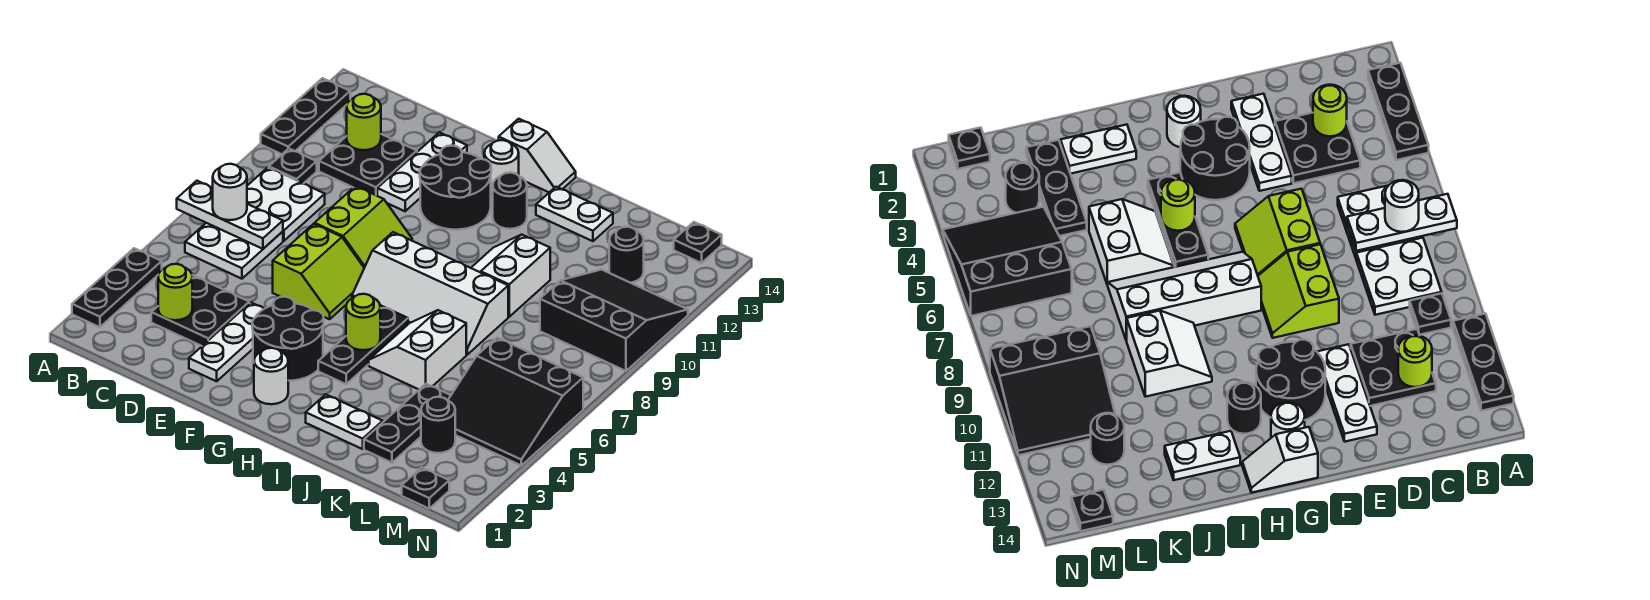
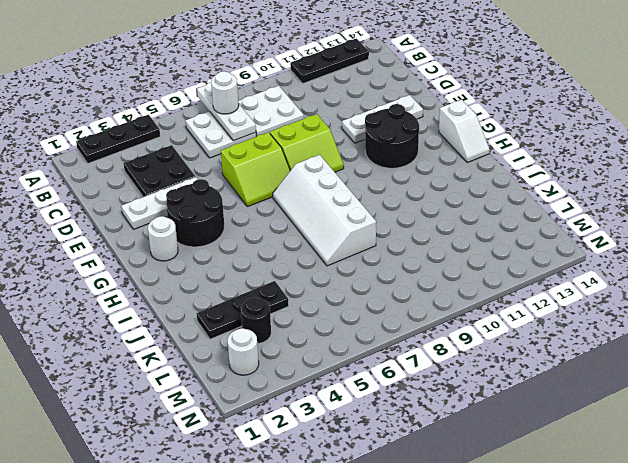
white round brick M2 level 1 -> white round brick G13 level 1
none -> black plate B10 level 1
none -> black plate C11:D12 level 1
none -> black plate H4:H6 level 1
none -> black round brick H12 level 1

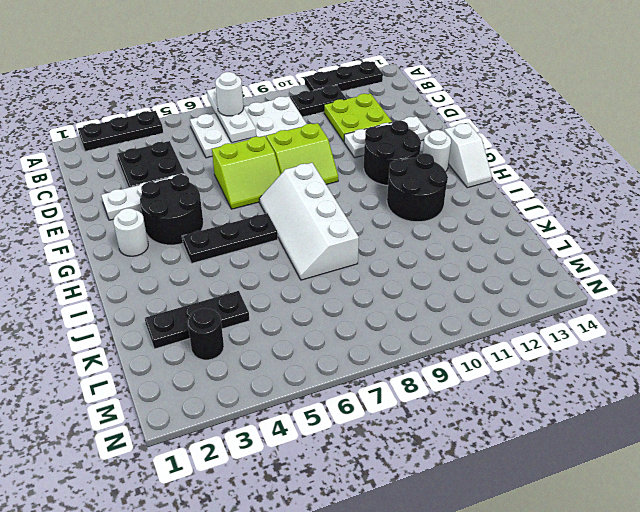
black plate B10:B11 level 1 -> black plate B10 level 1
lime plate C11:D12 level 1 -> black plate C11:D12 level 1
black round brick H11:I12 level 1 -> black round brick H12 level 1
none -> white plate I2:J2 level 1
none -> white slope I5:J6 level 1 top J
none -> white slope I9:J10 level 1 top J
none -> white plate I13:J13 level 1

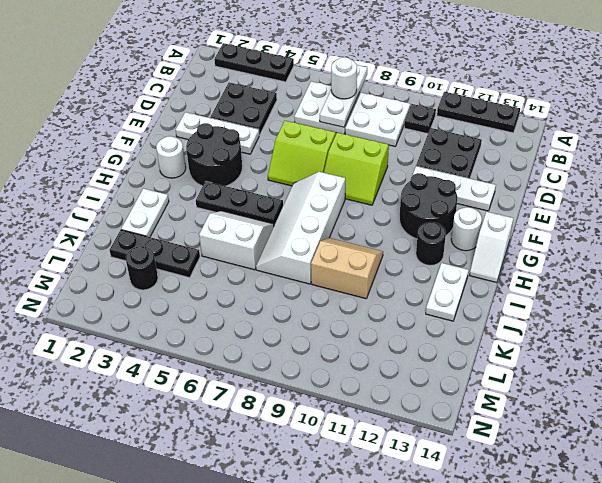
tan slope I9:J10 level 1 top J -> white slope I9:J10 level 1 top J
none -> black slope L4:N6 level 1 top 6
none -> black slope L9:N11 level 1 top 9
none -> black round brick L12 level 1
none -> black plate M1 level 1

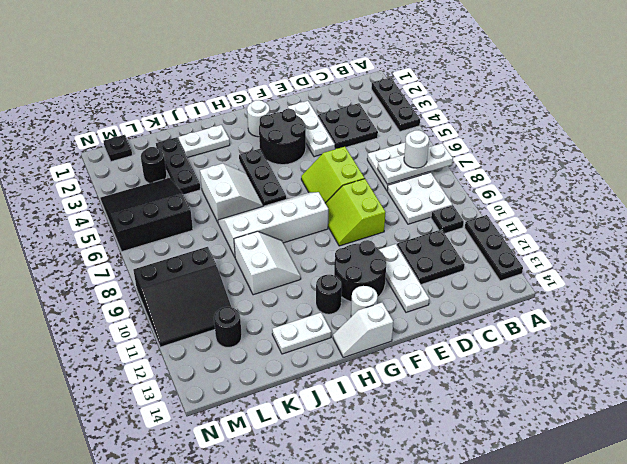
none -> black plate M14 level 1
none -> lime round brick C3 level 2
none -> lime round brick C12 level 2
none -> lime round brick H5 level 2

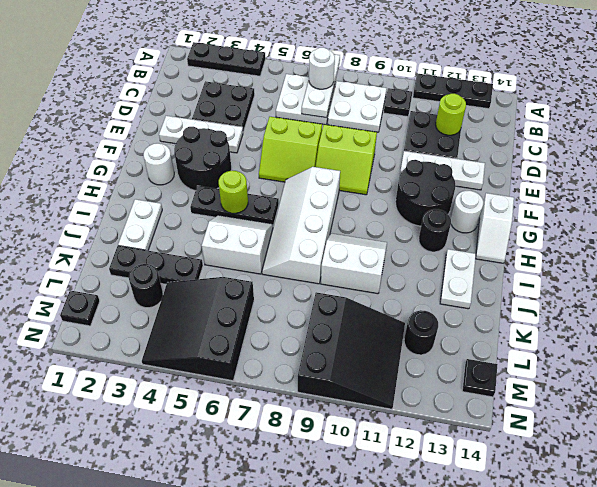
none -> lime round brick C3 level 2

